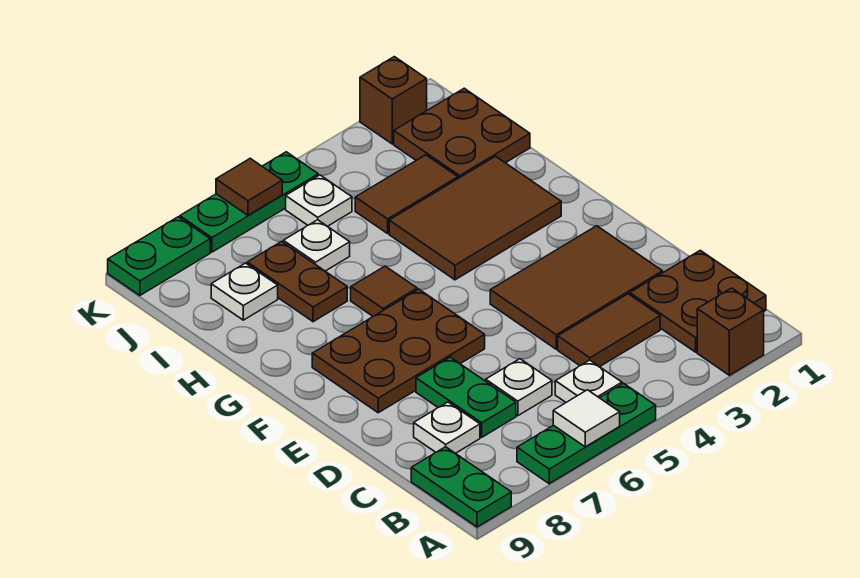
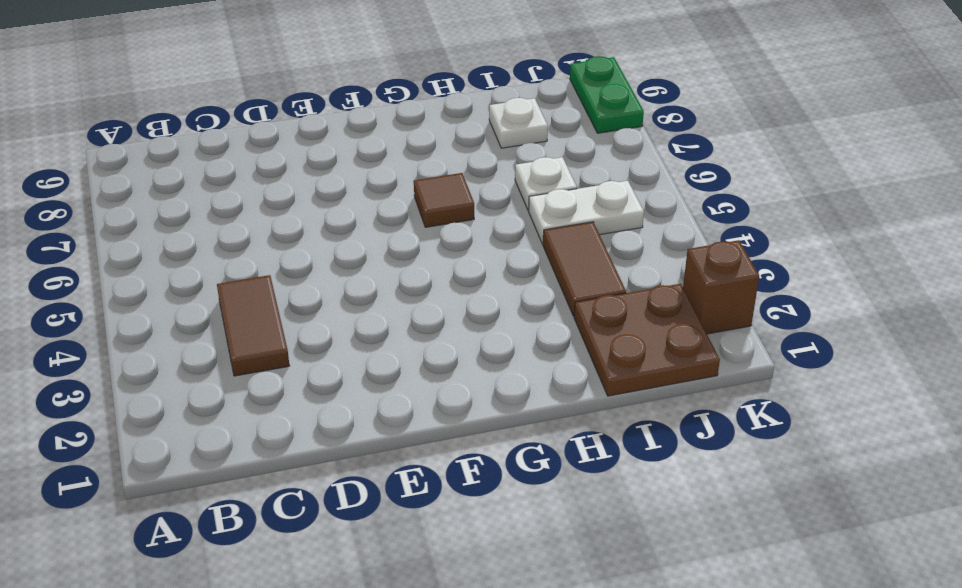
white plate I5:J5 level 1 -> white plate J5 level 1
none -> brown brick A2 level 1
none -> green plate A5:A7 level 1
none -> green plate A9:B9 level 1

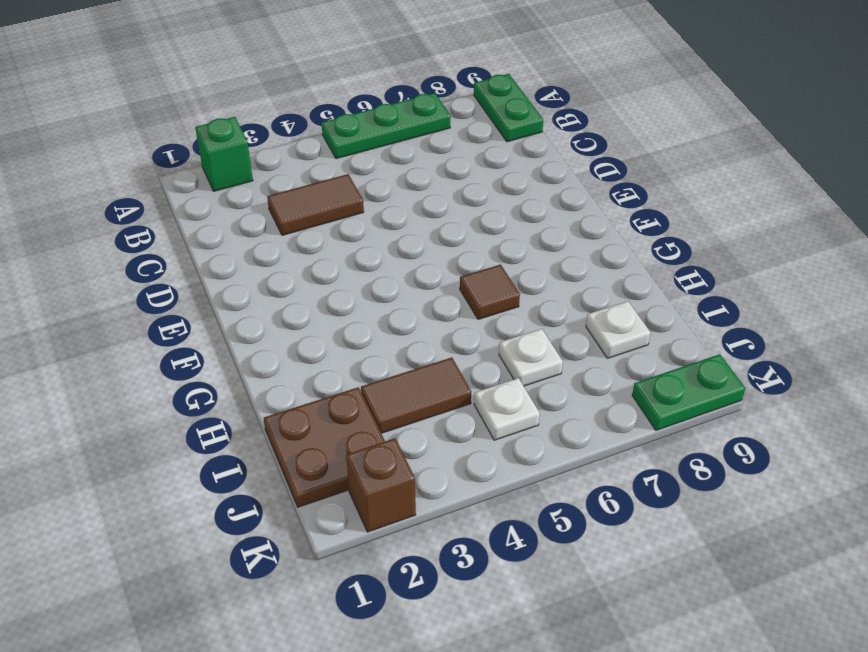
green brick A2 level 1 -> brown brick A2 level 1
none -> brown plate B1:C2 level 1
none -> white plate B5 level 1
none -> white plate C6 level 1

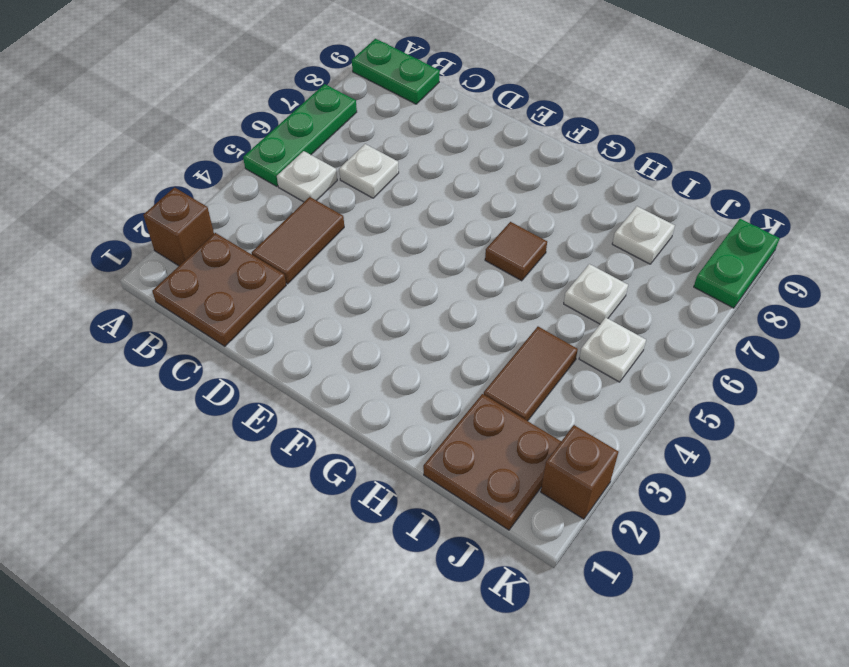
none -> green plate C7:D7 level 1
none -> white plate C8 level 1
none -> brown tile D2:E4 level 1

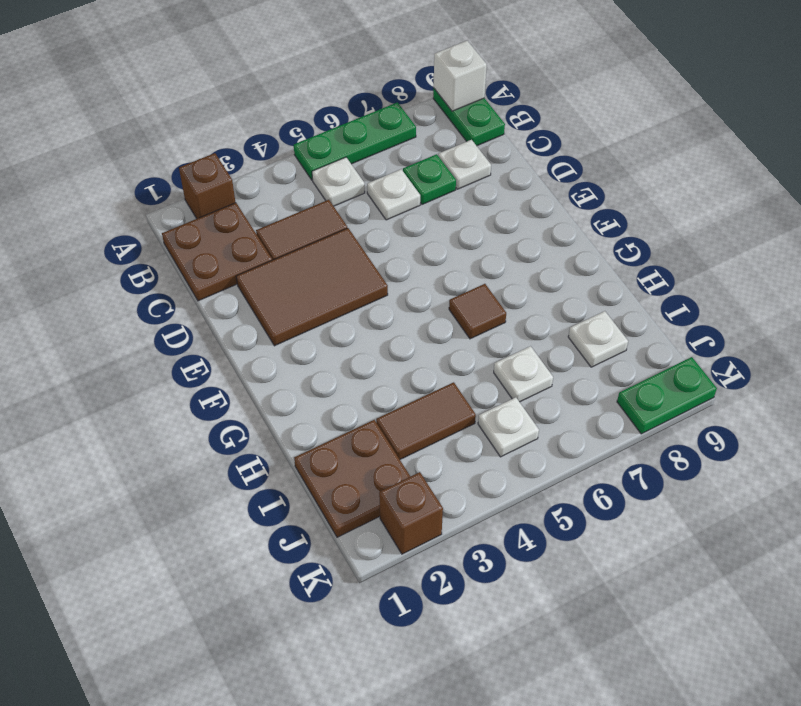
white brick A9 level 2 -> none
green plate C7 level 1 -> green plate C7:D7 level 1
none -> brown plate E6:F8 level 1
none -> brown tile G2:H4 level 1
none -> brown plate H7:I7 level 1

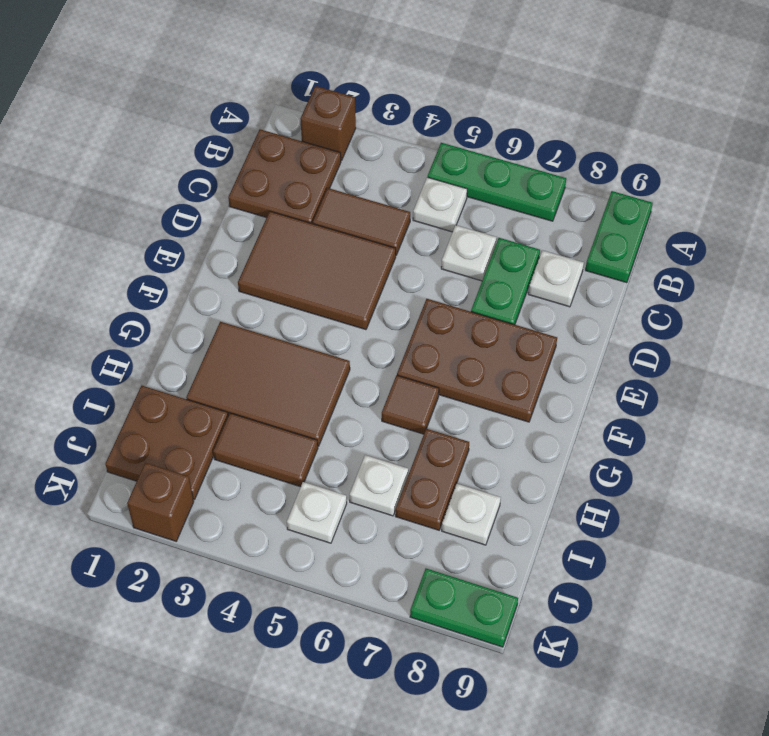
none -> green plate K5:K7 level 1
none -> white tile A6 level 2
none -> brown tile K6 level 2

